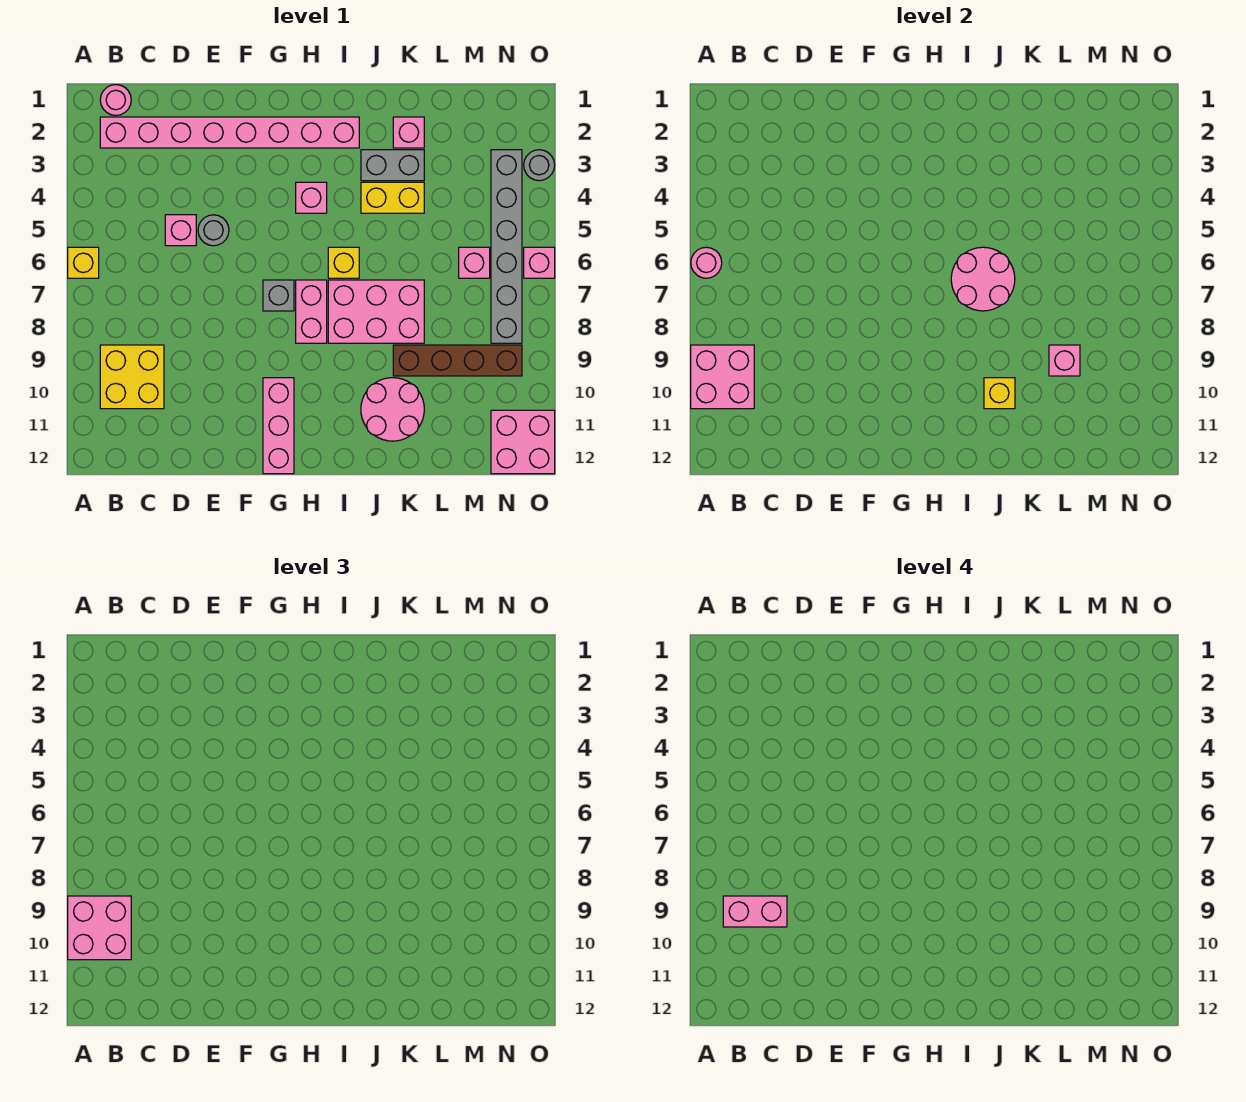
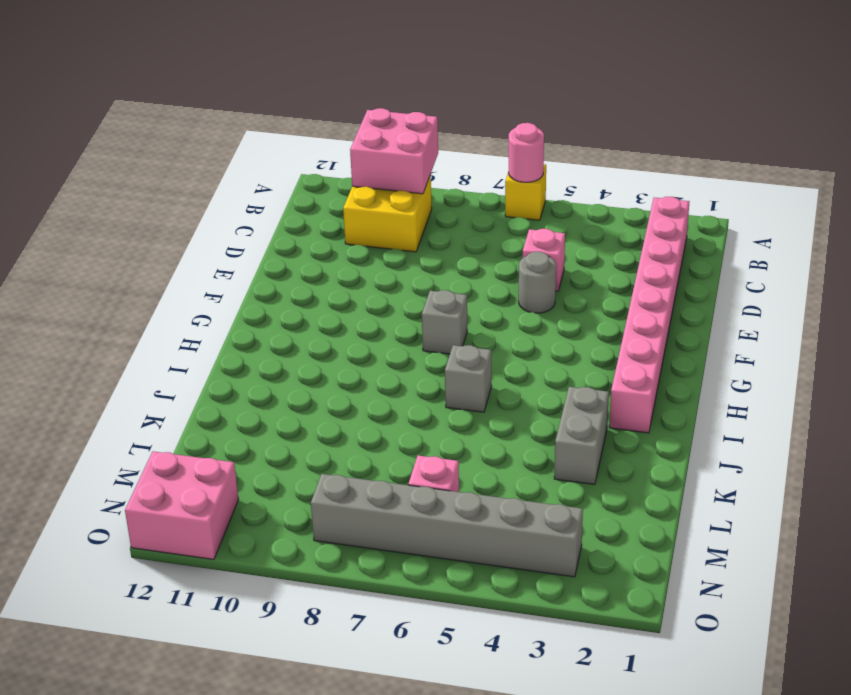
grey brick I6 level 1 -> yellow brick I6 level 1
none -> pink round brick B1 level 1
none -> pink brick G10:G12 level 1
none -> pink brick H4 level 1

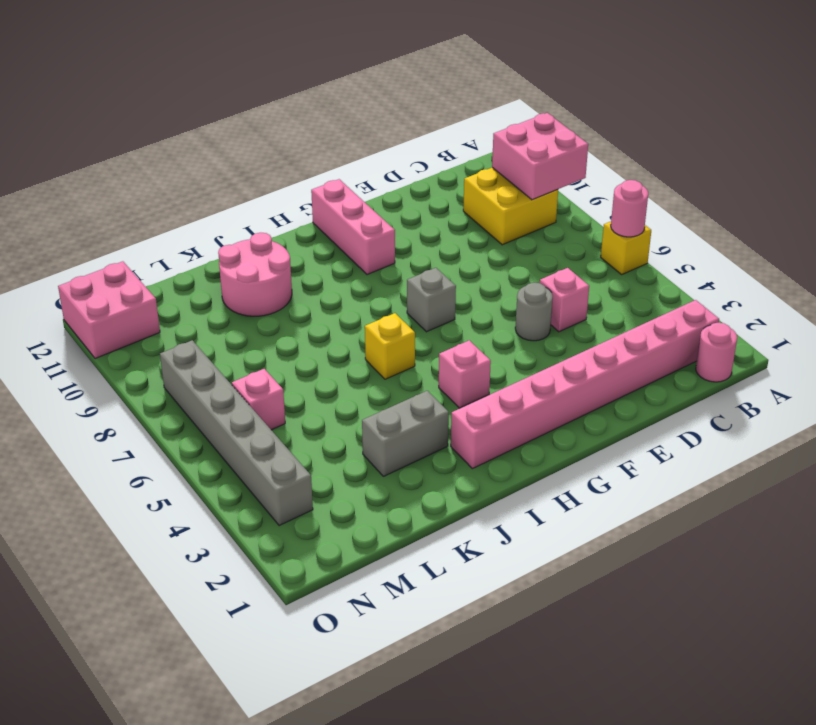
none -> pink brick H7:H8 level 1
none -> pink brick I7:K8 level 1
none -> yellow brick J4:K4 level 1

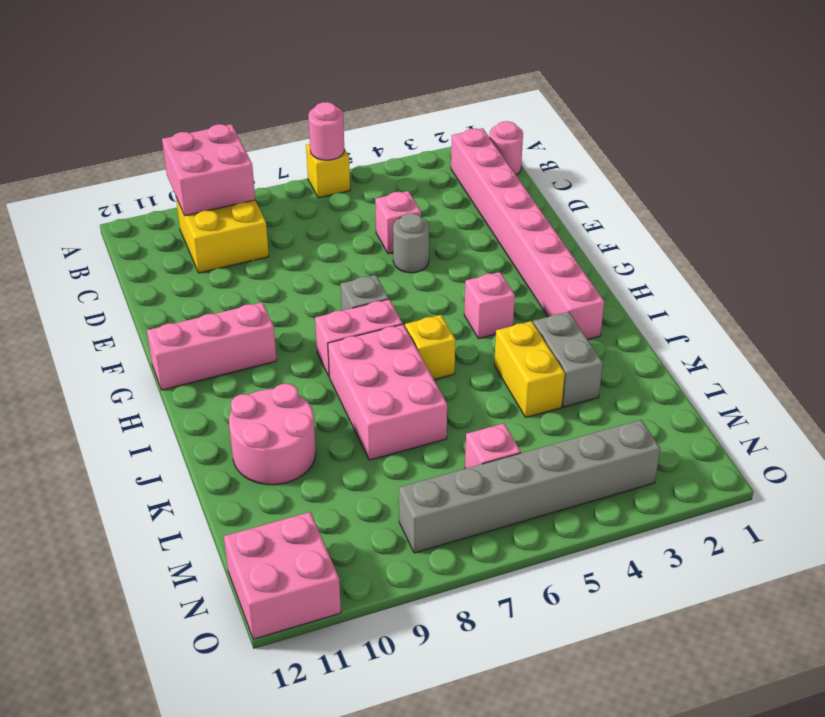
none -> pink brick K2 level 1
none -> brown brick K9:N9 level 1
none -> grey round brick O3 level 1

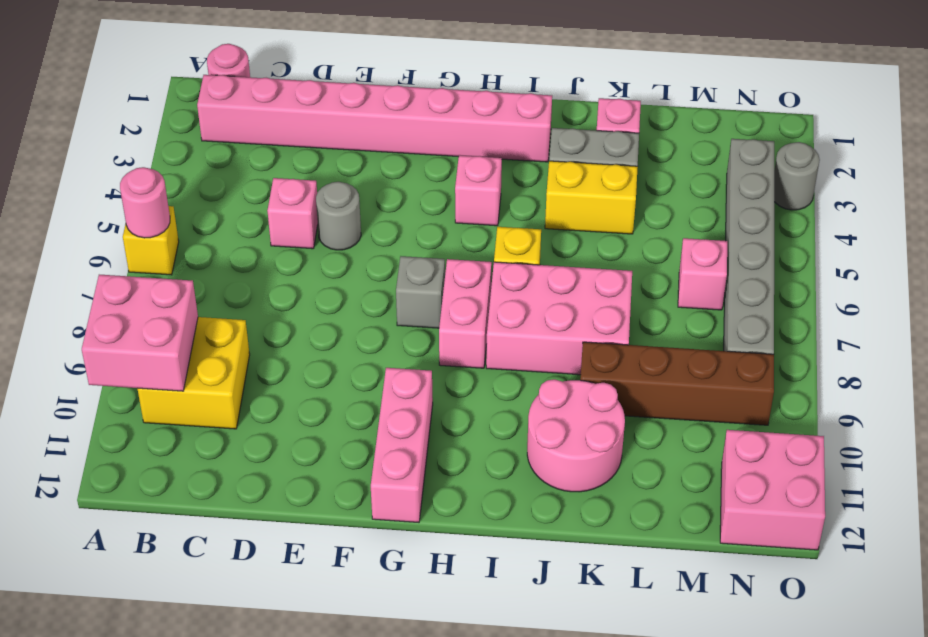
none -> pink brick O6 level 1
none -> pink round brick I6:J7 level 2
none -> yellow brick J10 level 2

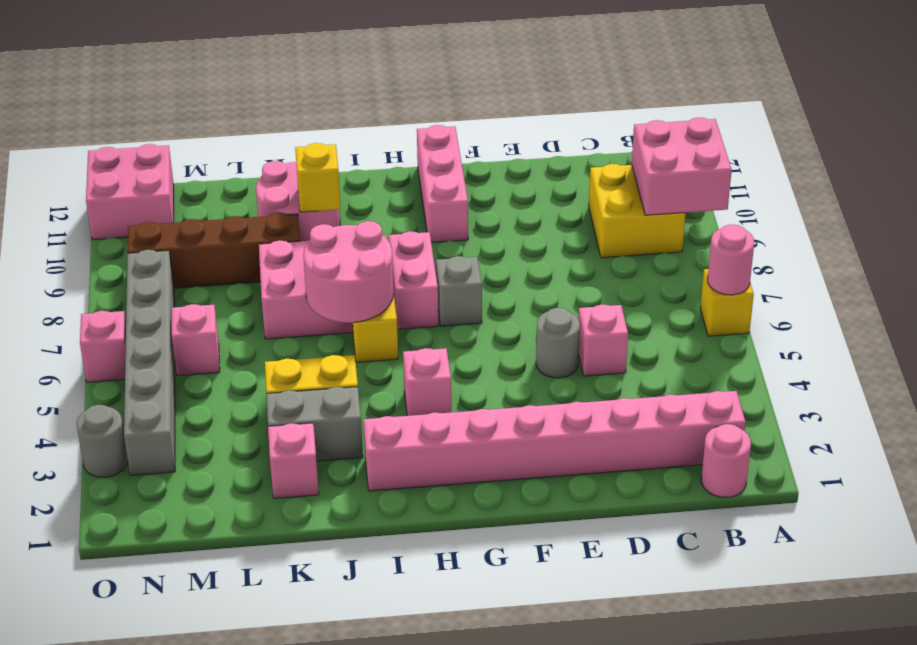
none -> pink brick L9 level 2
none -> pink brick A9:B10 level 3
none -> pink brick B9:C9 level 4

